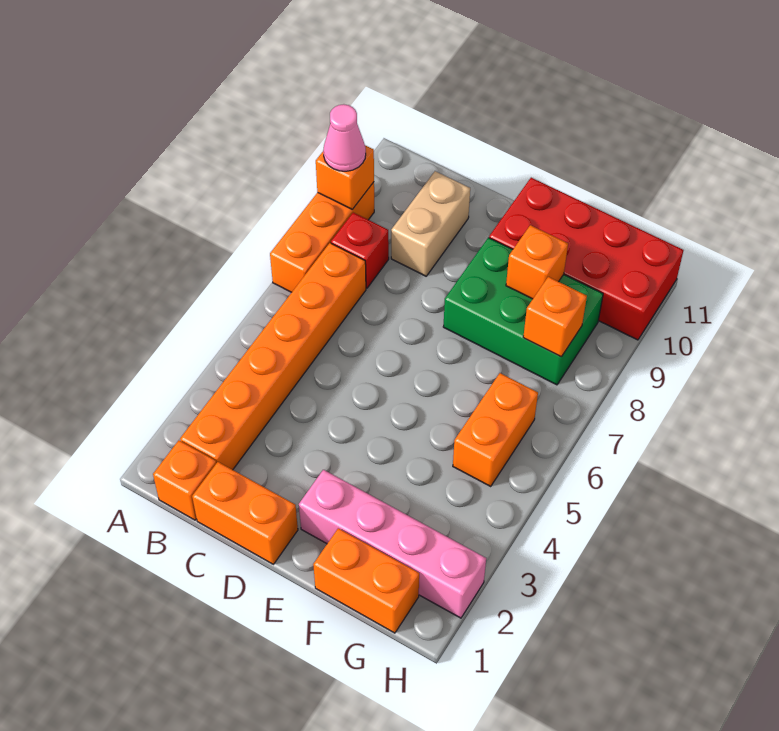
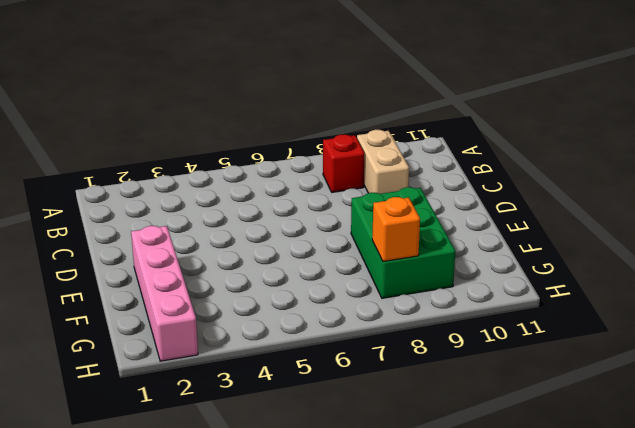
tan brick B9:C9 level 1 -> tan brick C9:C10 level 1
none -> orange brick A7:A9 level 1
none -> orange brick B1 level 1
none -> orange brick B2:B7 level 1

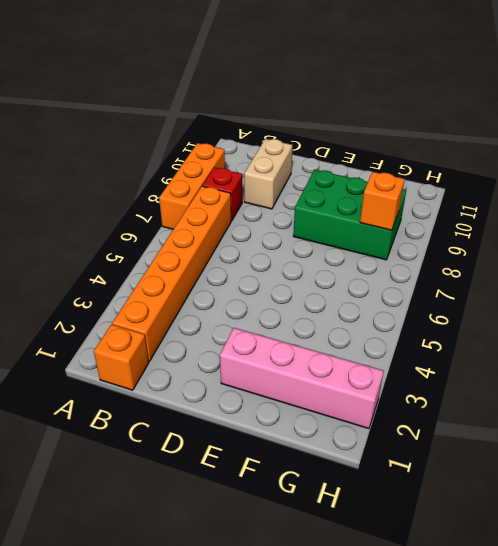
none -> orange brick C1:D1 level 1
none -> red brick E10:H11 level 1
none -> orange brick F1:G1 level 1

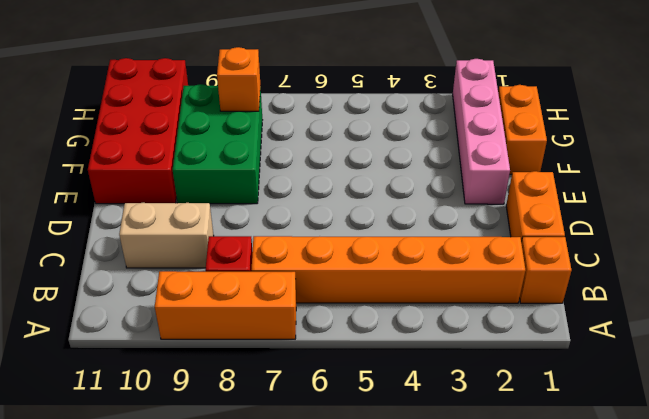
none -> orange brick G5:G6 level 1
none -> orange brick A9 level 2
none -> orange brick F9 level 2

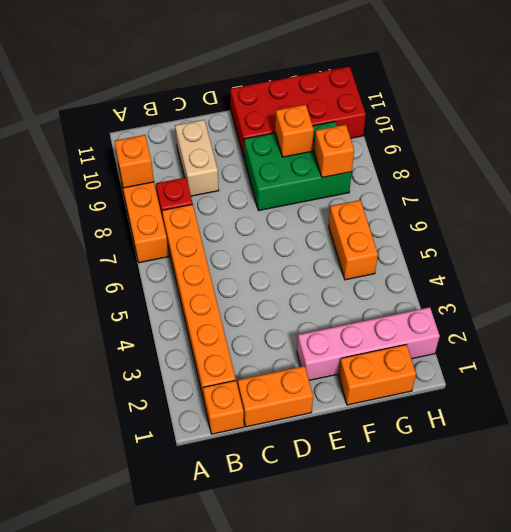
none -> pink cone A9 level 3

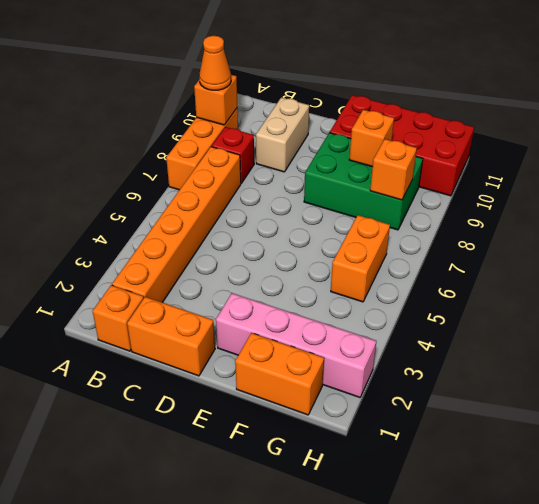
orange cone A9 level 3 -> pink cone A9 level 3

